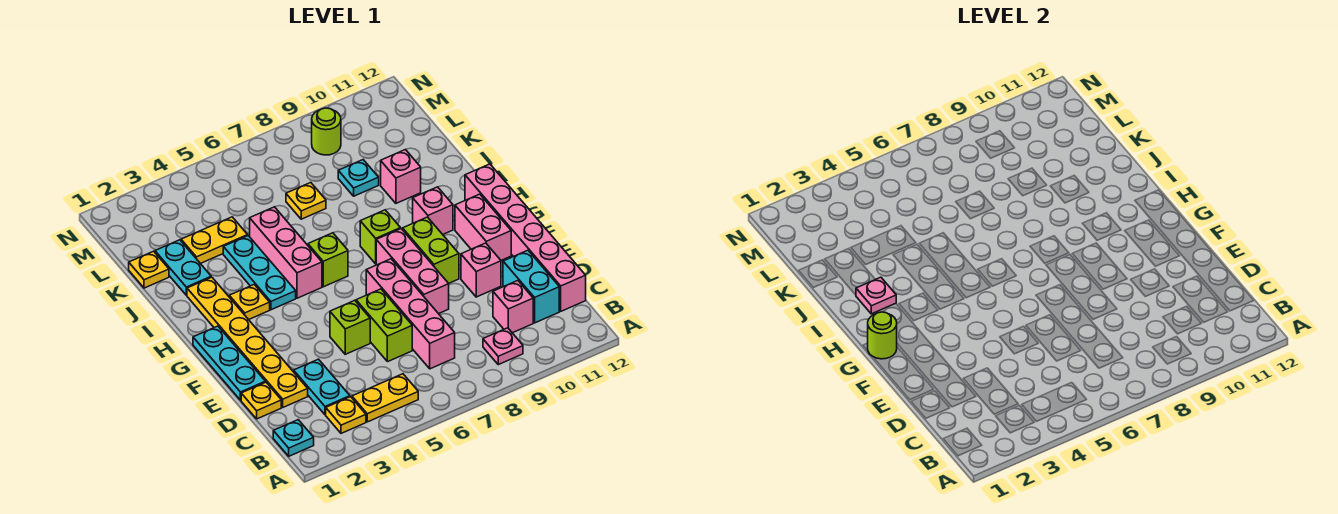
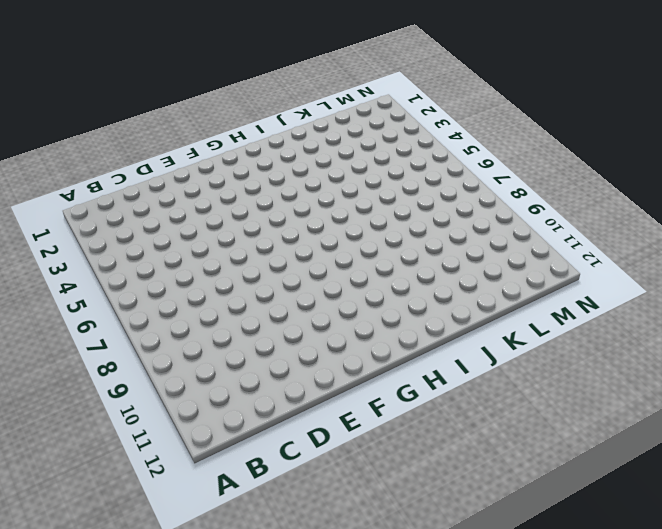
none -> cyan plate B1 level 1
none -> yellow plate B3 level 1
none -> yellow plate B4:B5 level 1
none -> pink plate B9 level 1

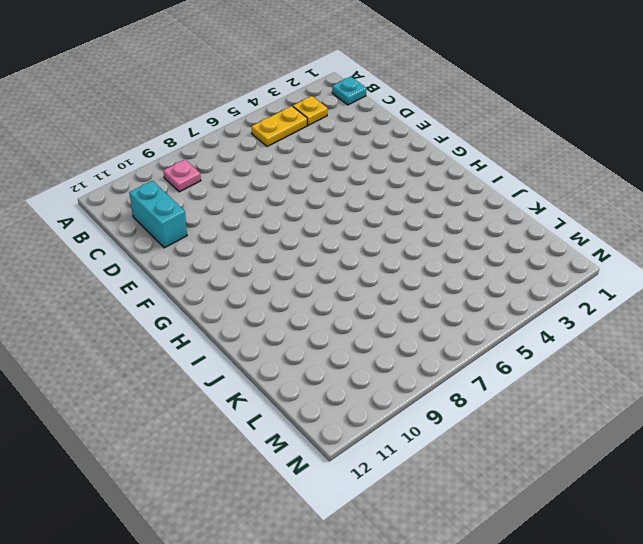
none -> cyan plate C3:D3 level 1
none -> pink brick C7:F7 level 1
none -> pink brick C10 level 1
none -> pink brick C12:H12 level 1

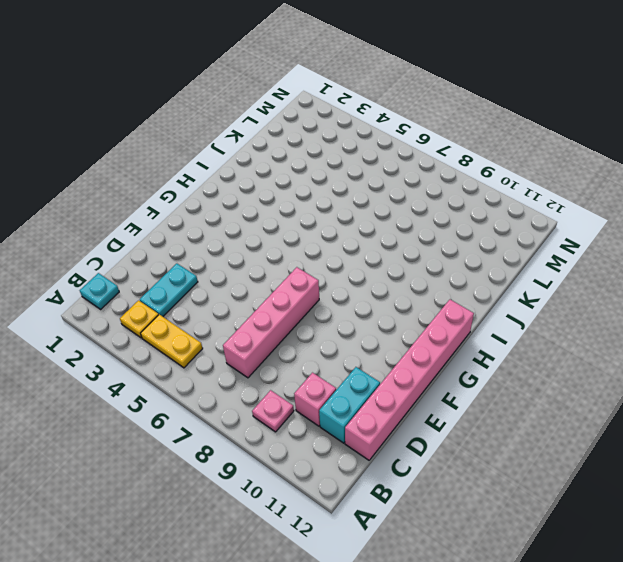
none -> yellow plate D1 level 1
none -> yellow plate D2:I2 level 1
none -> lime brick D6:E6 level 1
none -> cyan plate E1:G1 level 1

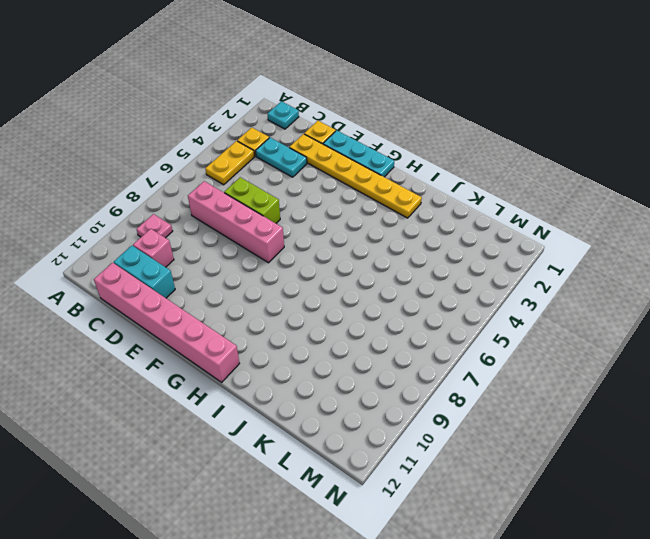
none -> lime brick E5 level 1
none -> pink brick E8:G8 level 1
none -> pink brick E10 level 1
none -> lime brick F9:G9 level 1

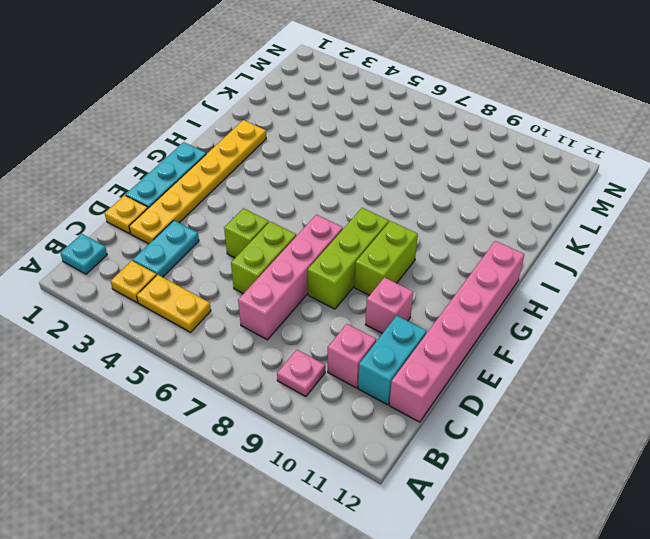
lime brick E8:G8 level 1 -> pink brick E8:G8 level 1
none -> pink brick F11:G11 level 1
none -> yellow plate H3 level 1
none -> cyan plate H4:J4 level 1
none -> pink brick H5:J5 level 1

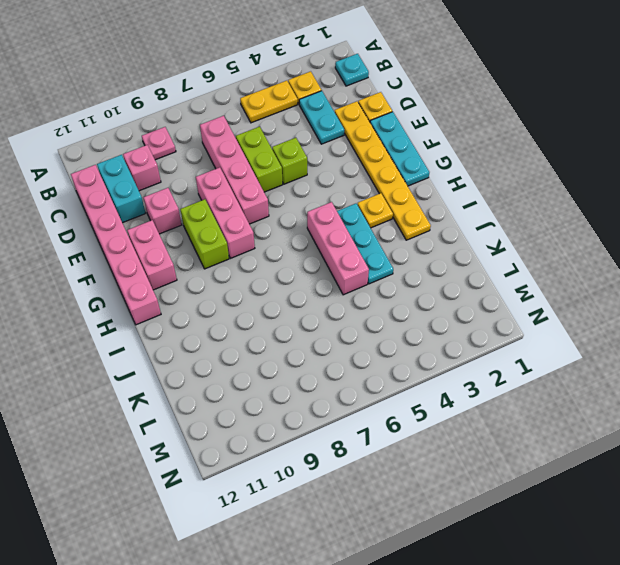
none -> lime brick H6 level 1
none -> lime brick H8 level 1
none -> pink brick H10 level 1
none -> cyan plate J2:K2 level 1

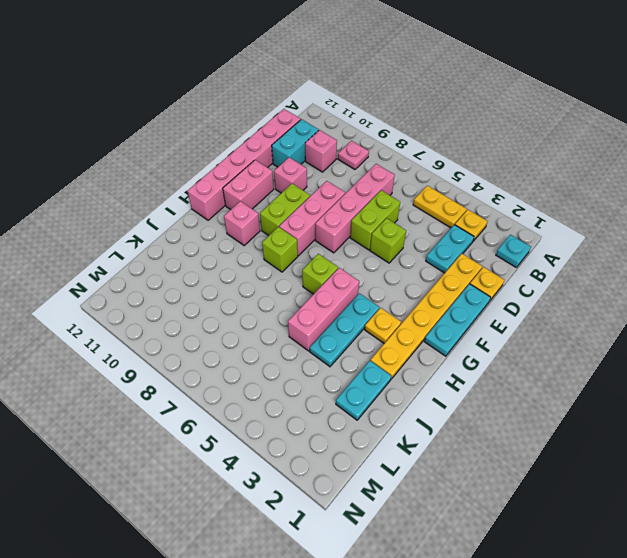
none -> pink brick J10 level 1
none -> yellow plate K1 level 1
none -> yellow plate K3:K4 level 1
none -> yellow plate K7 level 1

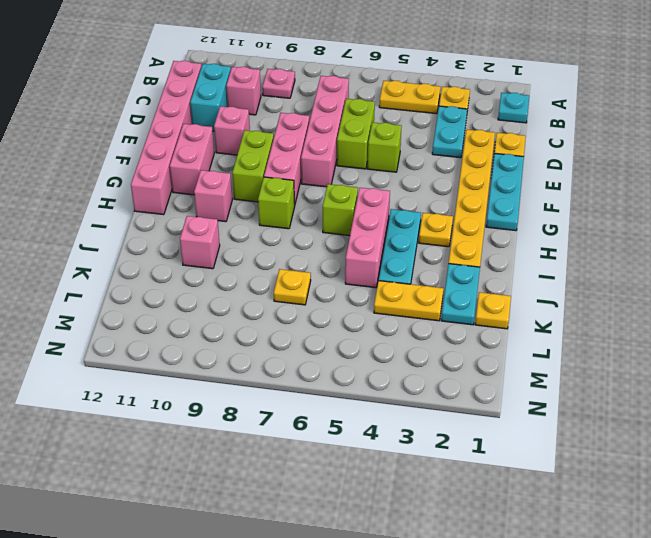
none -> cyan plate K9 level 1
none -> lime round brick M9 level 1
none -> lime round brick G1 level 2
none -> pink plate I2 level 2

